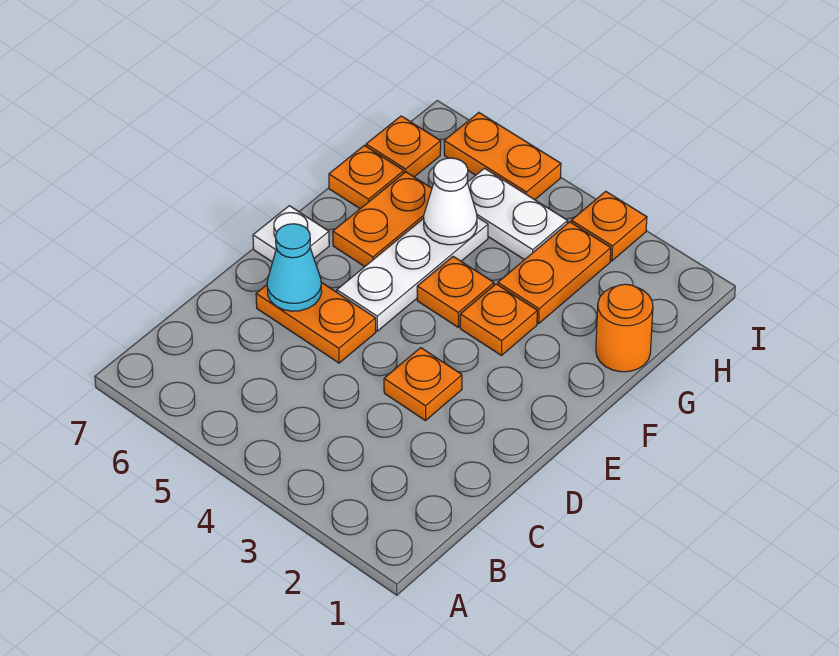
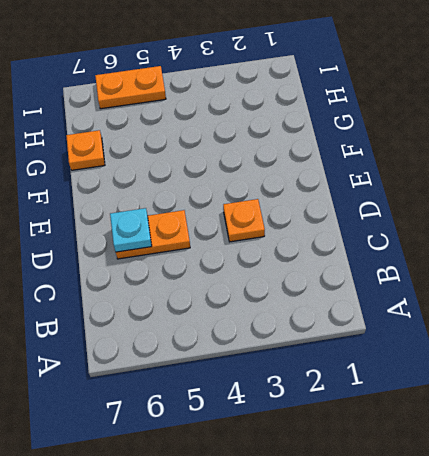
cyan plate D6 level 2 -> cyan cone D6 level 2
none -> white plate E5:G5 level 1
none -> white plate E7 level 1
none -> orange plate F3 level 1

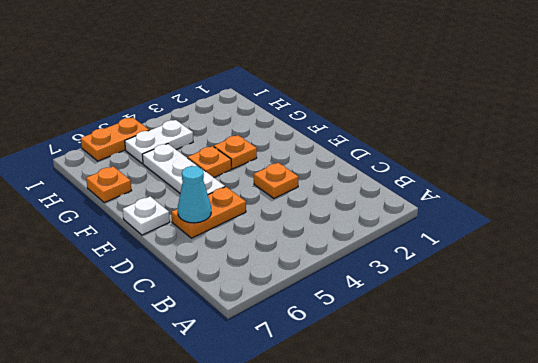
none -> orange plate F6:G6 level 1
none -> orange round brick G1 level 1
none -> orange plate G3:H3 level 1

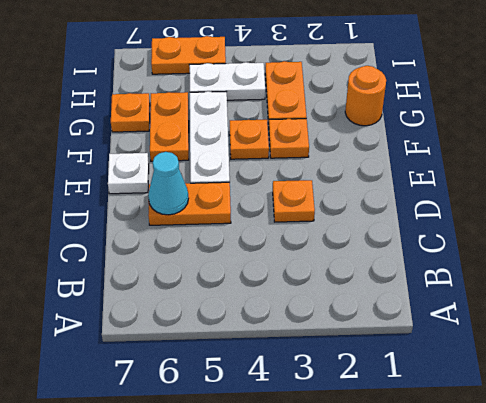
none -> orange plate H7 level 1
none -> orange plate I3 level 1
none -> white cone G5 level 2

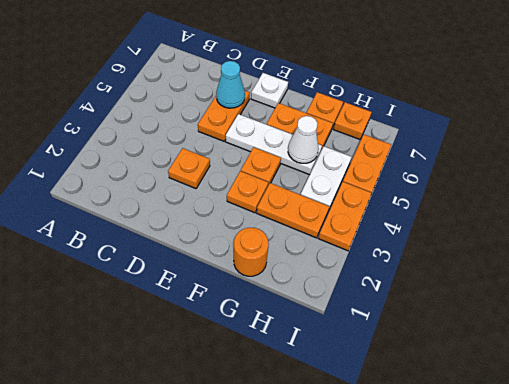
orange plate I3:I4 level 1 -> orange plate I3 level 1

